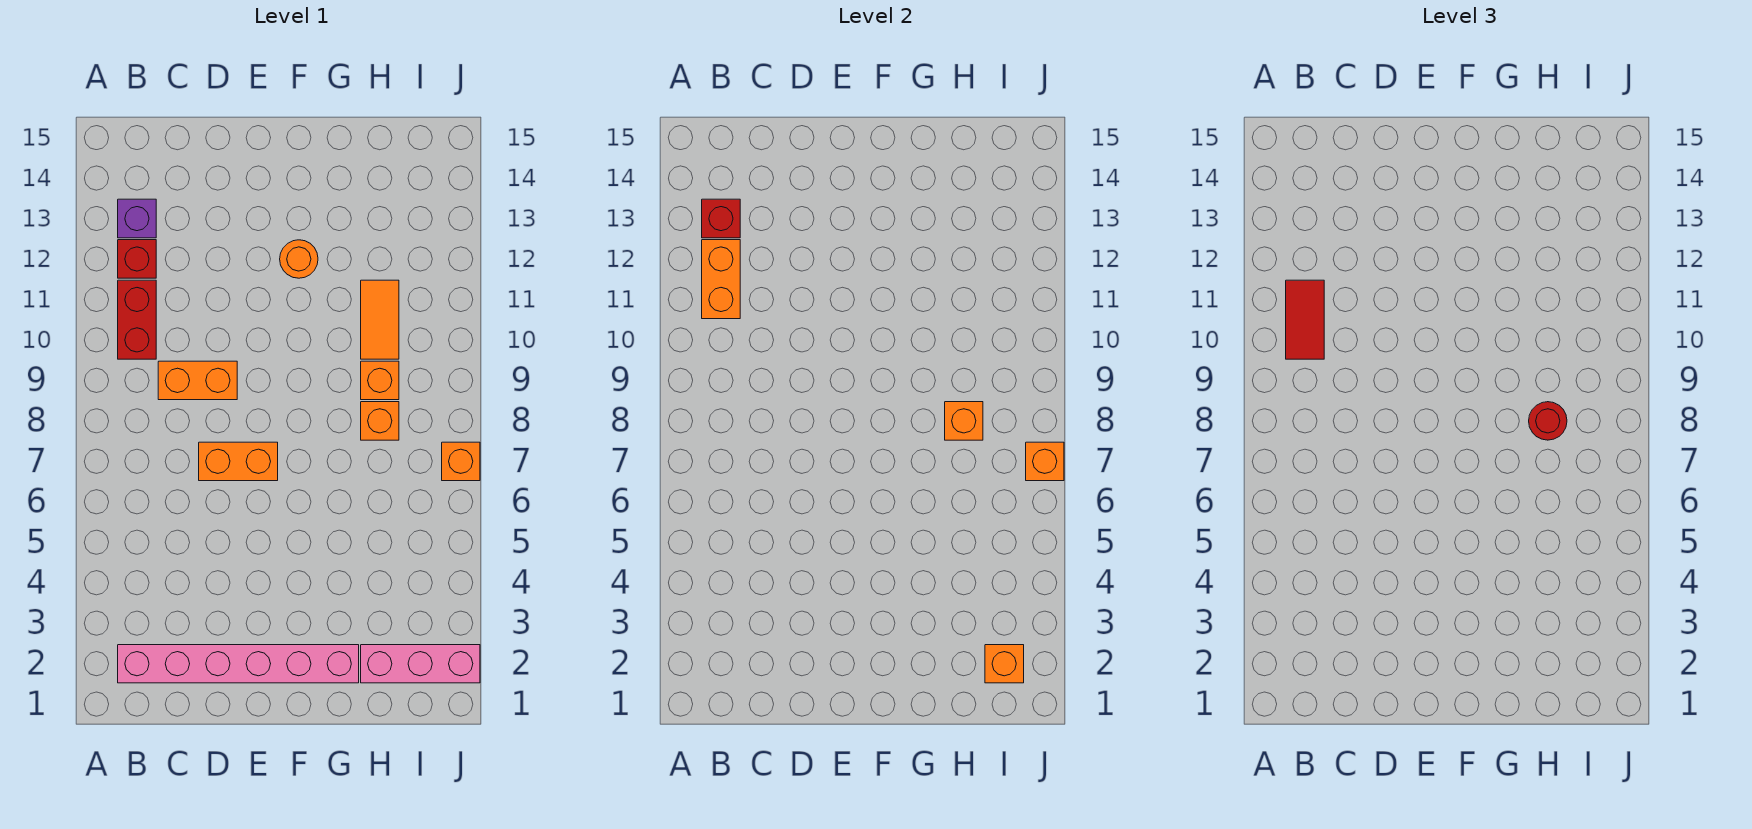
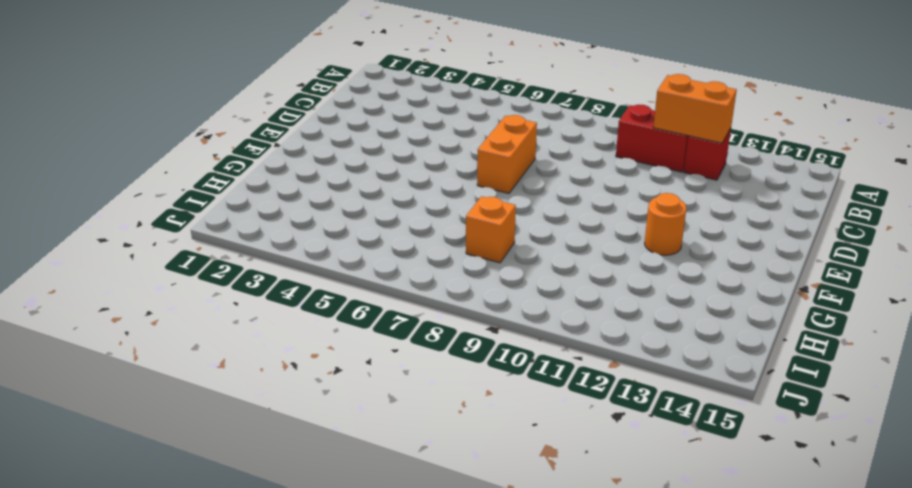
none -> pink brick B2:G2 level 1
none -> purple brick B13 level 1
none -> orange brick C9:D9 level 1

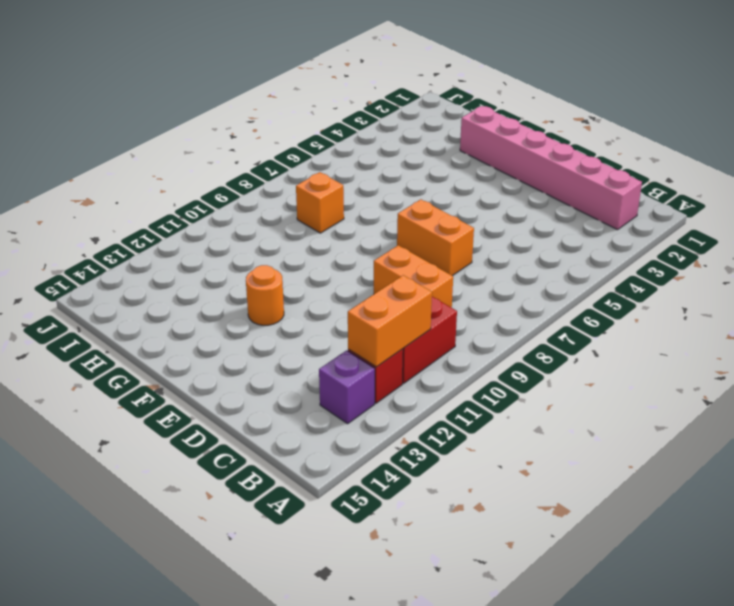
none -> pink brick H2:J2 level 1
none -> orange brick H9 level 1
none -> orange tile H10:H11 level 1

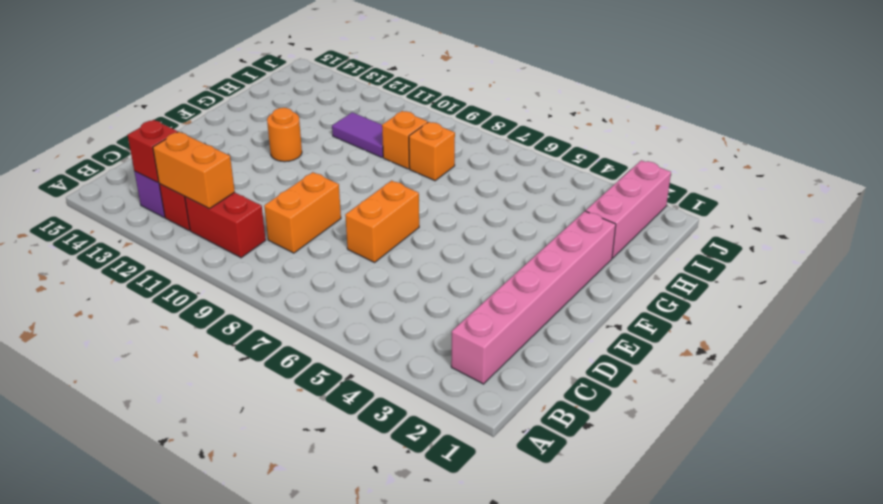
purple tile H10:H11 level 1 -> orange tile H10:H11 level 1
none -> orange brick J7 level 1
none -> orange brick H8 level 2
none -> orange brick I2 level 2

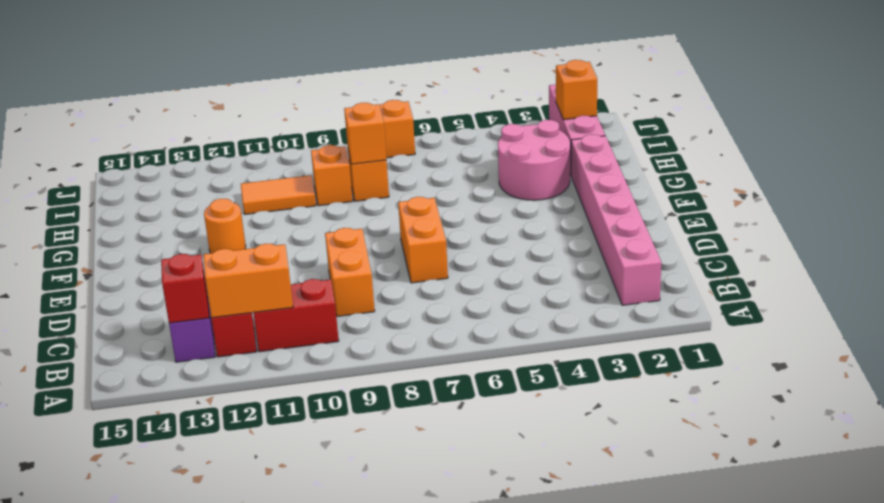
pink round brick G3:H4 level 1 -> none
none -> orange brick J7 level 2
none -> red tile B10:B11 level 3
none -> red round brick H8 level 3

